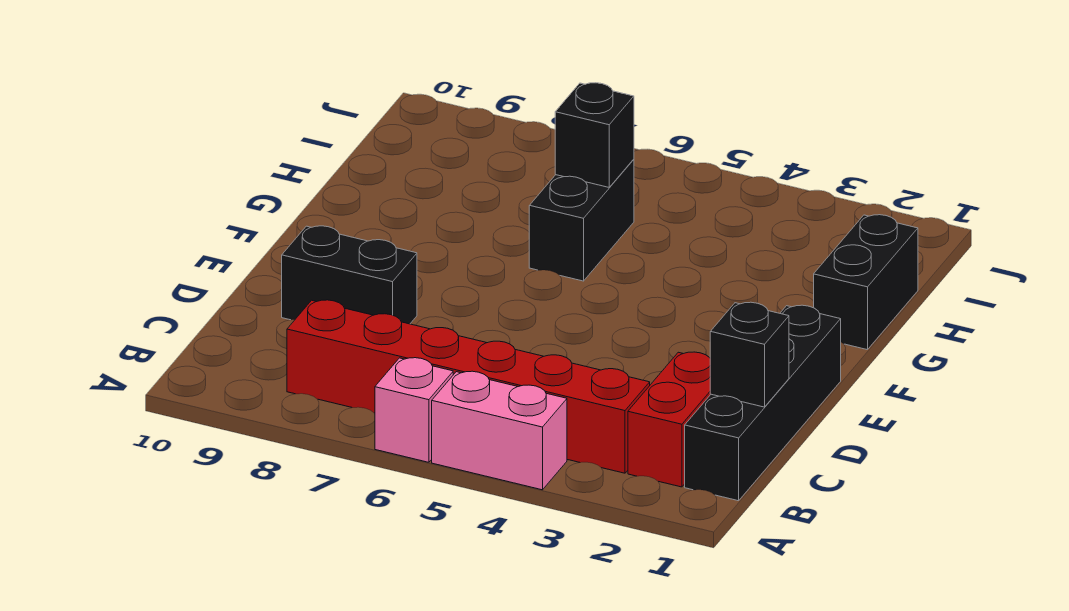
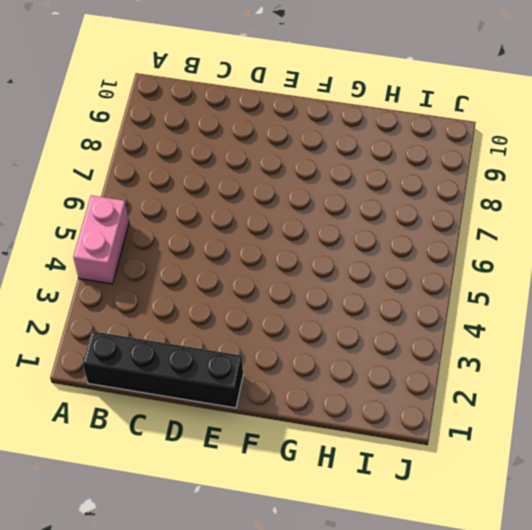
none -> pink brick A6 level 1
none -> red brick B2:C2 level 1

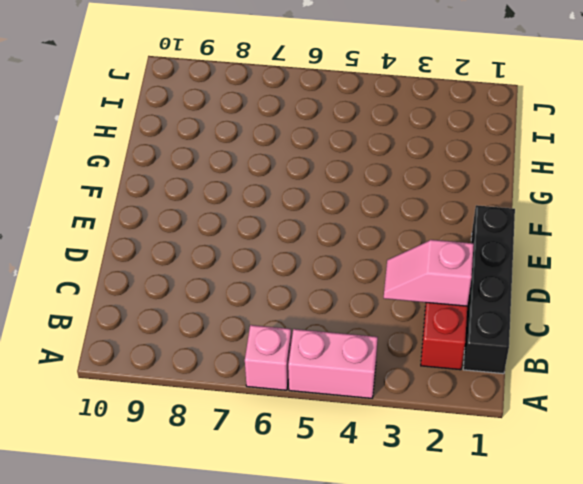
pink slope C2:C3 level 2 top 2 -> none
none -> red brick B3:B8 level 1
none -> black brick D8:D9 level 1

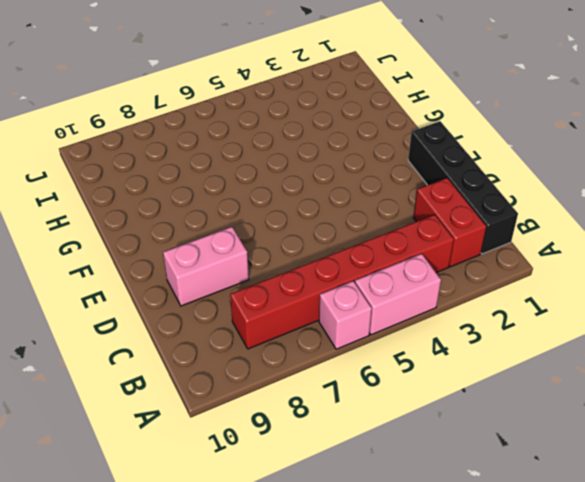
pink brick D8:D9 level 1 -> black brick D8:D9 level 1
none -> black brick G1:H1 level 1
none -> black brick G6:H6 level 1

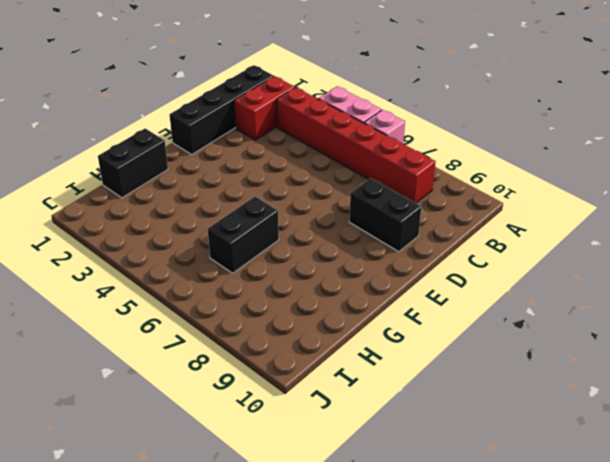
none -> black brick C1 level 2
none -> black brick H6 level 2

